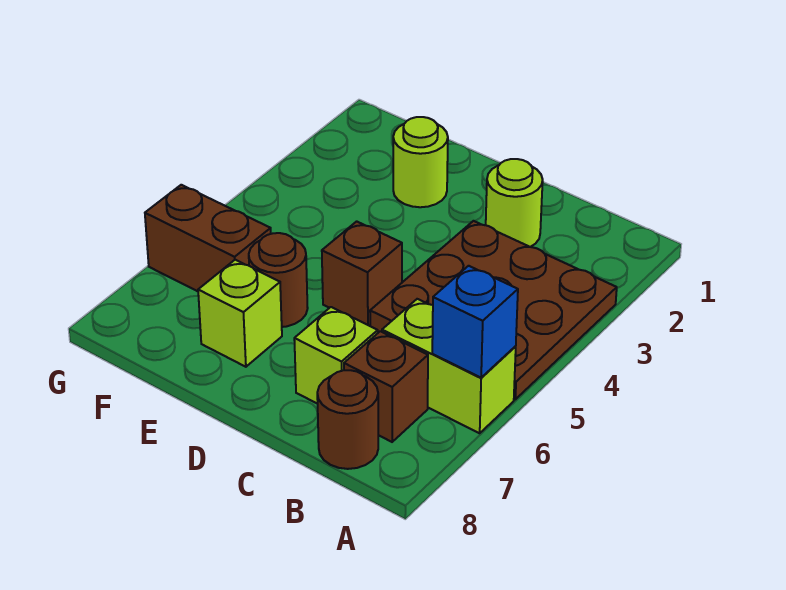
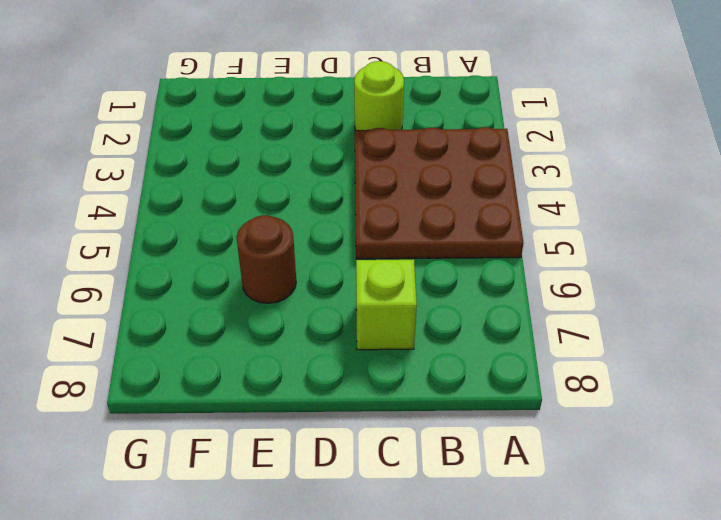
none -> lime brick A6:B6 level 1
none -> brown brick B7 level 1
none -> brown round brick B8 level 1

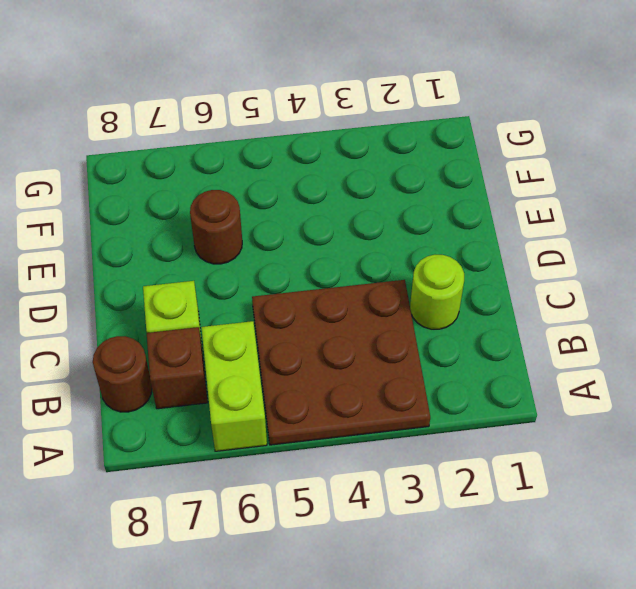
none -> brown brick D5 level 1
none -> lime round brick E2 level 1
none -> lime brick E7 level 1

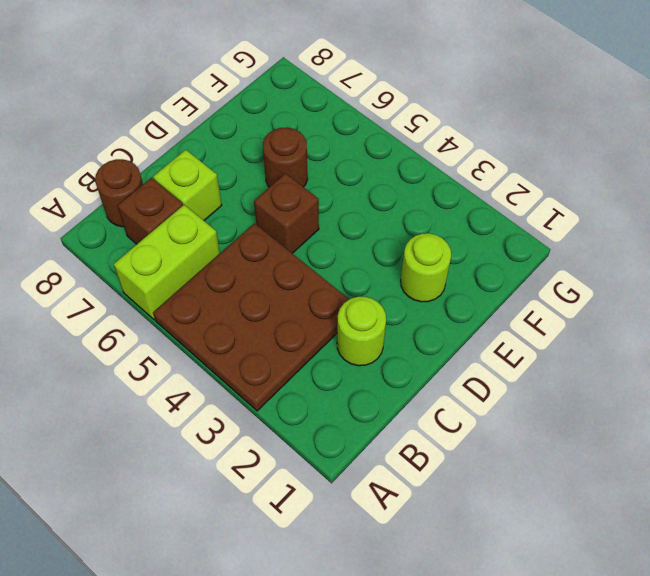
none -> lime brick E7 level 1
none -> brown brick F6:G6 level 1
none -> blue brick A6 level 2

